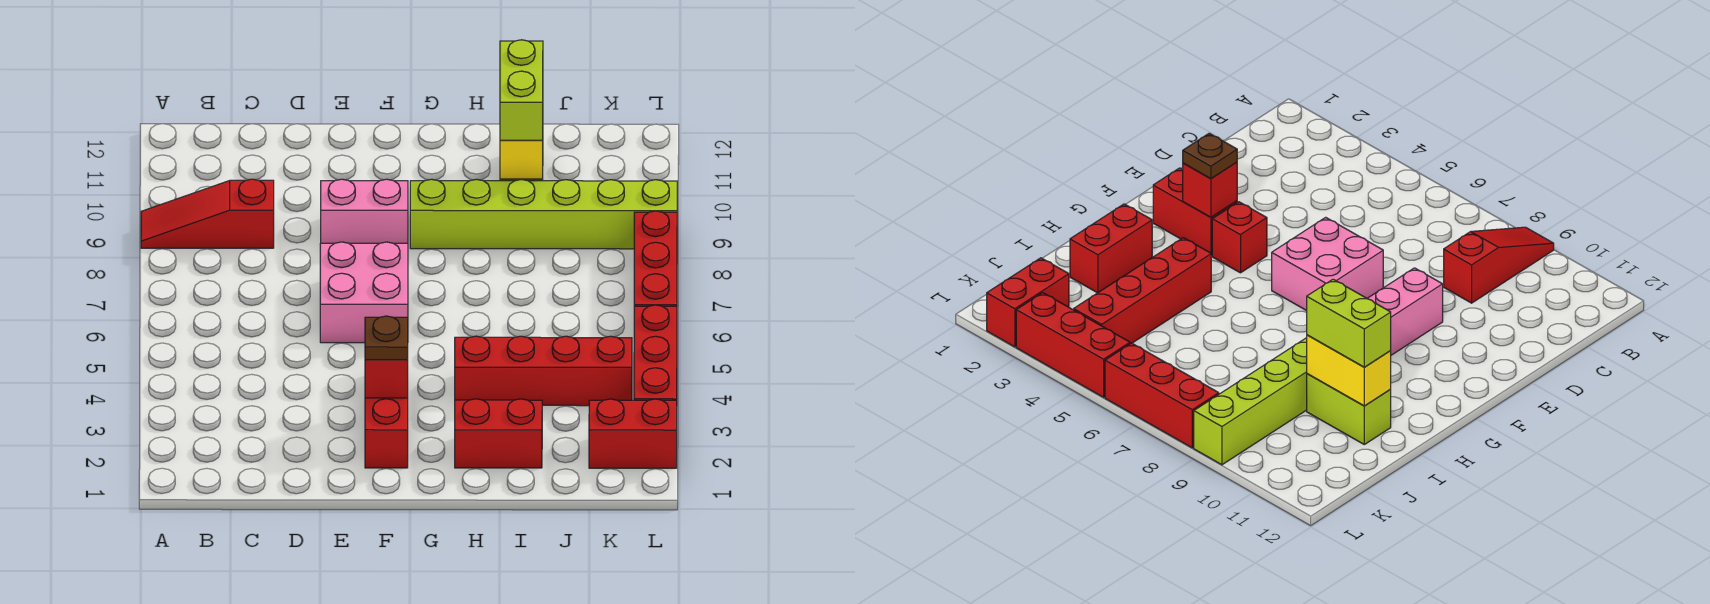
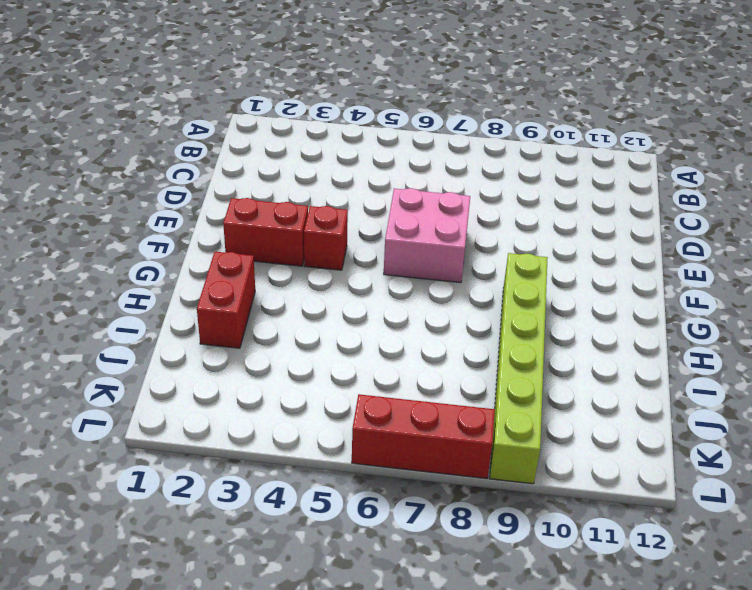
none -> red slope A9:C9 level 1 top C
none -> pink brick E9:F9 level 1
none -> red brick H4:K4 level 1

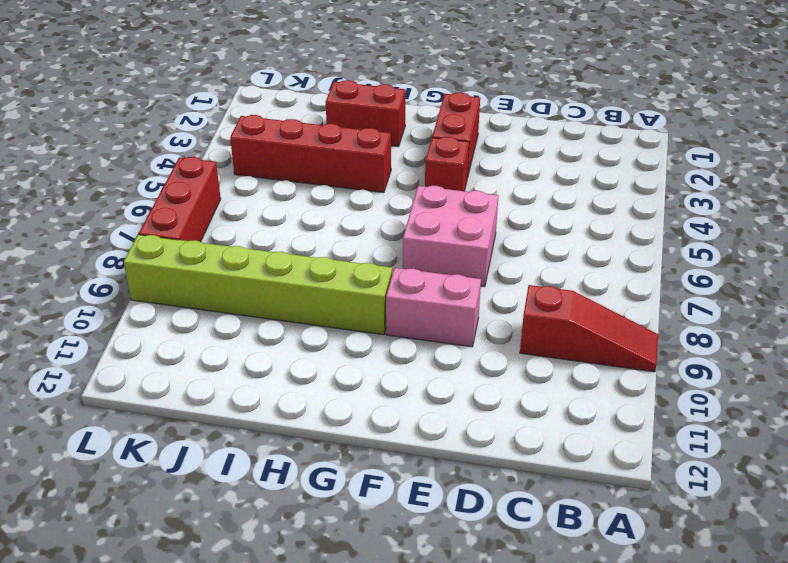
none -> lime brick I10:I11 level 1
none -> red brick K2:L2 level 1
none -> red brick L3:L5 level 1

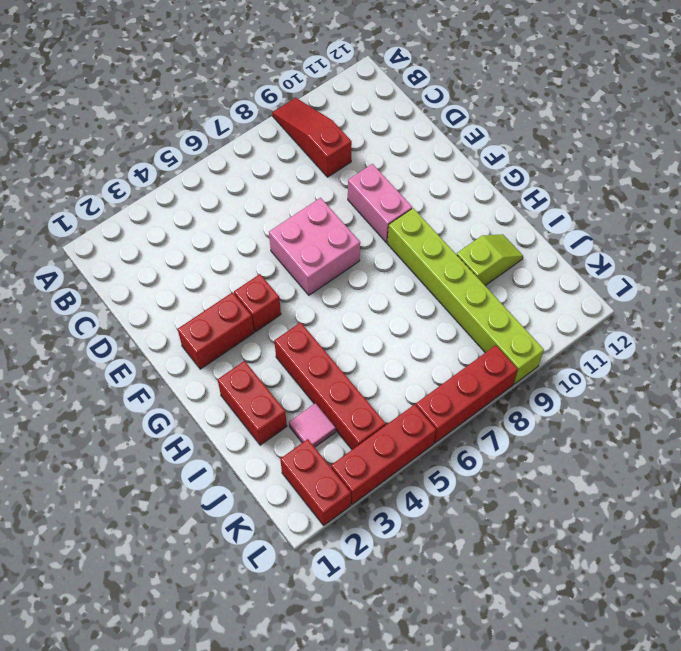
lime slope I10:I11 level 1 top 10 -> lime brick I10:I11 level 1
pink tile J3 level 1 -> none
none -> red brick F3 level 2
none -> yellow brick I10:I11 level 2
none -> brown plate F3 level 3

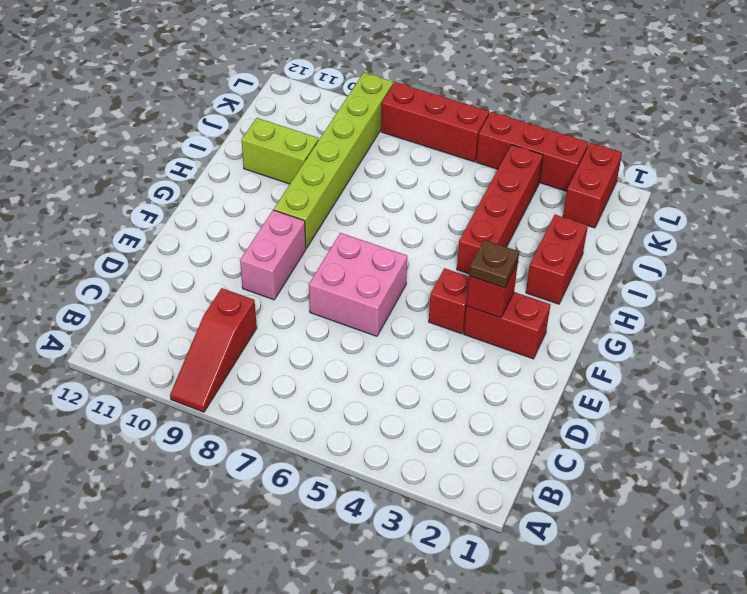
none -> yellow brick I10:I11 level 2
none -> lime brick I10:I11 level 3

